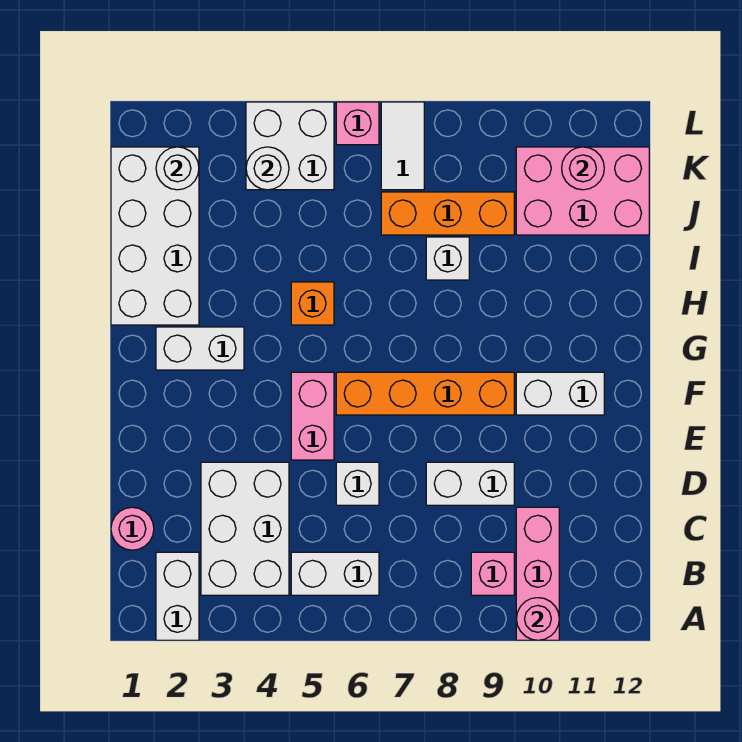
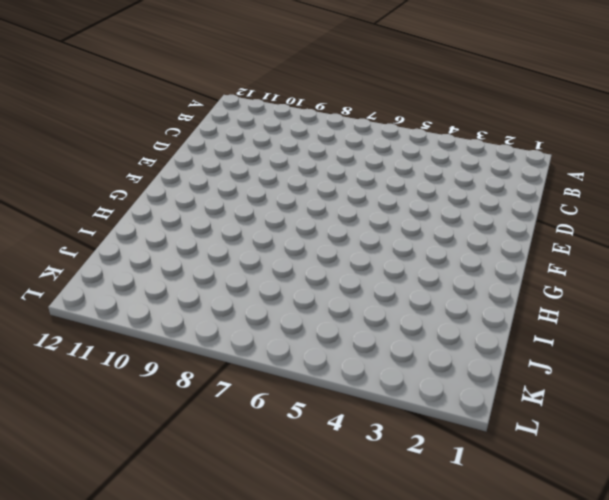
none -> white brick A2:B2 level 1
none -> pink brick A10:C10 level 1
none -> white brick B3:D4 level 1

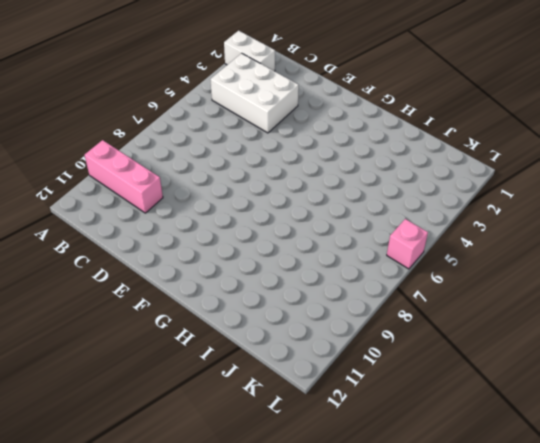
none -> white brick B5:B6 level 1
none -> pink brick B9 level 1
none -> pink round brick C1 level 1

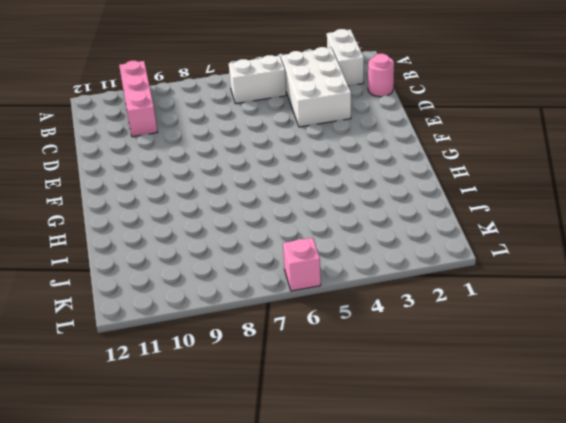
none -> pink brick B9 level 1
none -> white brick D6 level 1
none -> white brick D8:D9 level 1

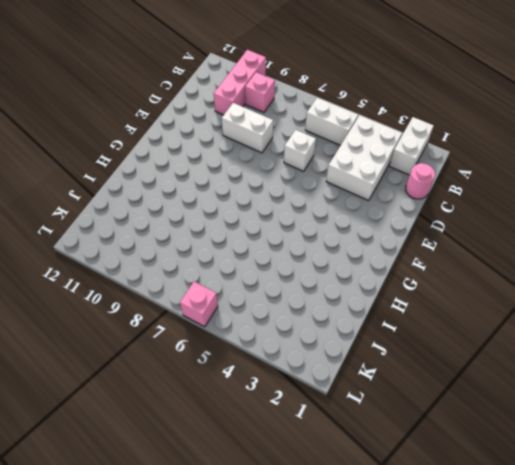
none -> pink brick E5:F5 level 1
none -> orange brick F6:F9 level 1
none -> white brick F10:F11 level 1

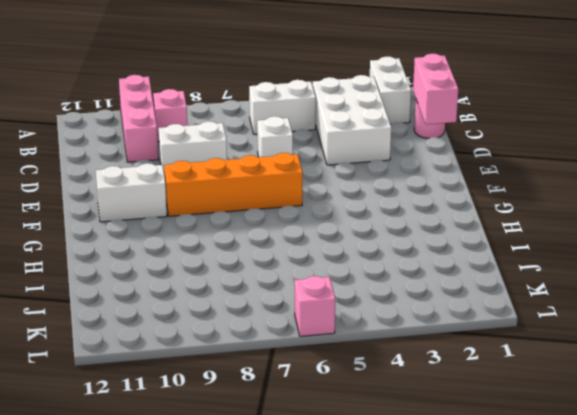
pink brick C1:D1 level 2 -> pink brick E5:F5 level 1
none -> white brick G2:G3 level 1
none -> white brick H1:K2 level 1
none -> orange brick H5 level 1

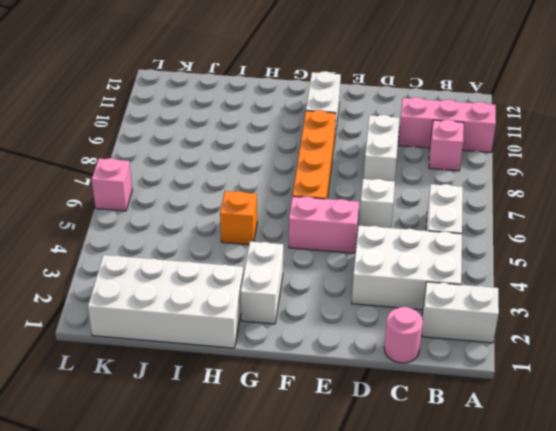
none -> white brick I8 level 1
none -> orange brick J7:J9 level 1
none -> pink brick J10:K12 level 1

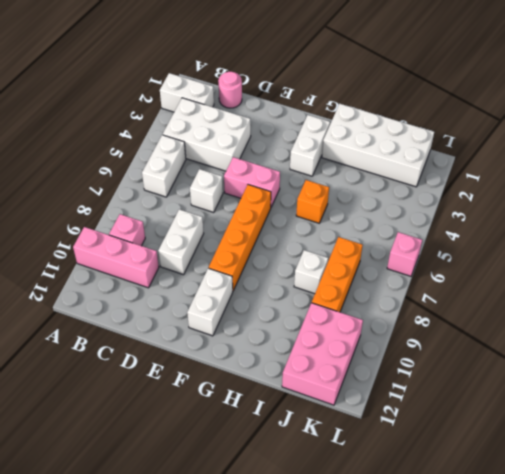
none -> white brick K4:L5 level 1
none -> white tile K7:L7 level 1
none -> pink round brick A10 level 2

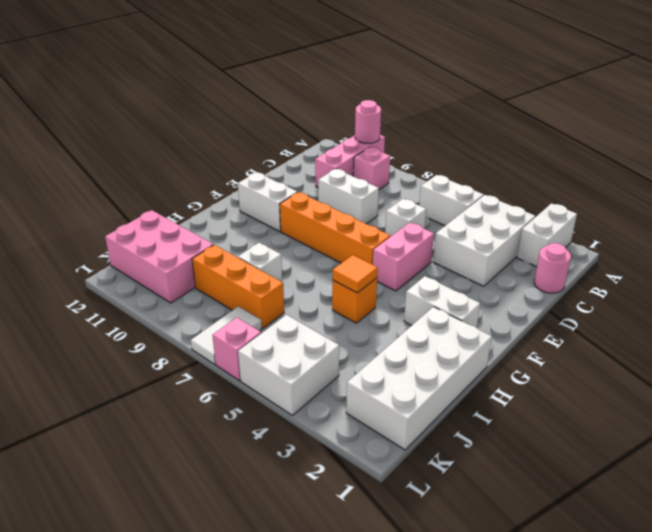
orange tile H5 level 2 -> none
none -> white round brick K2 level 2
none -> white round brick K4 level 2
none -> pink round brick K11 level 2

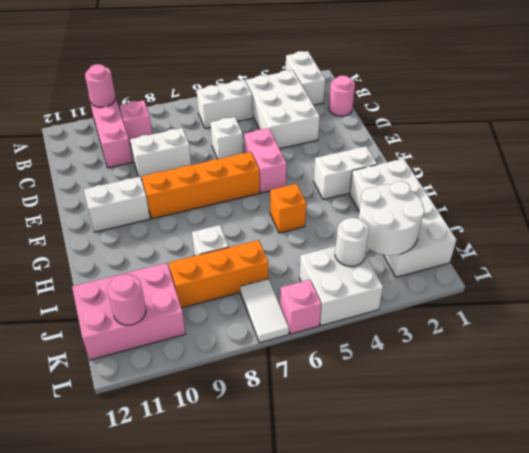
white round brick J2:K3 level 2 -> white round brick K2 level 2

